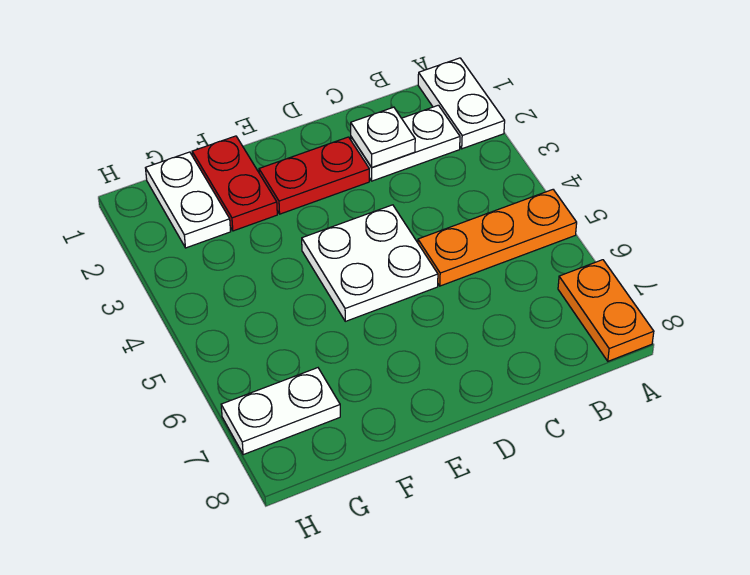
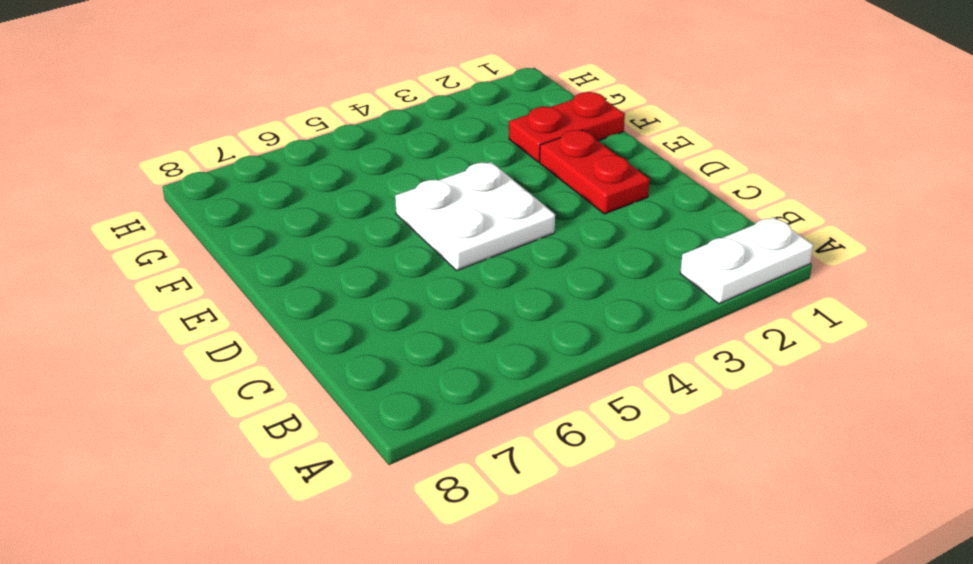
none -> orange plate A5:C5 level 1
none -> orange plate A7:A8 level 1

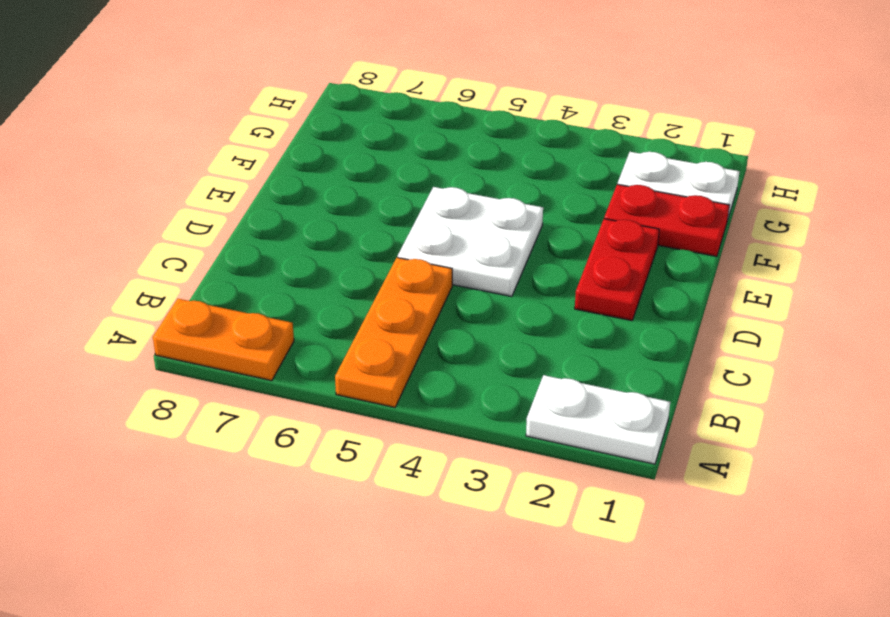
none -> white plate B2:C2 level 1
none -> white plate G7:H7 level 1

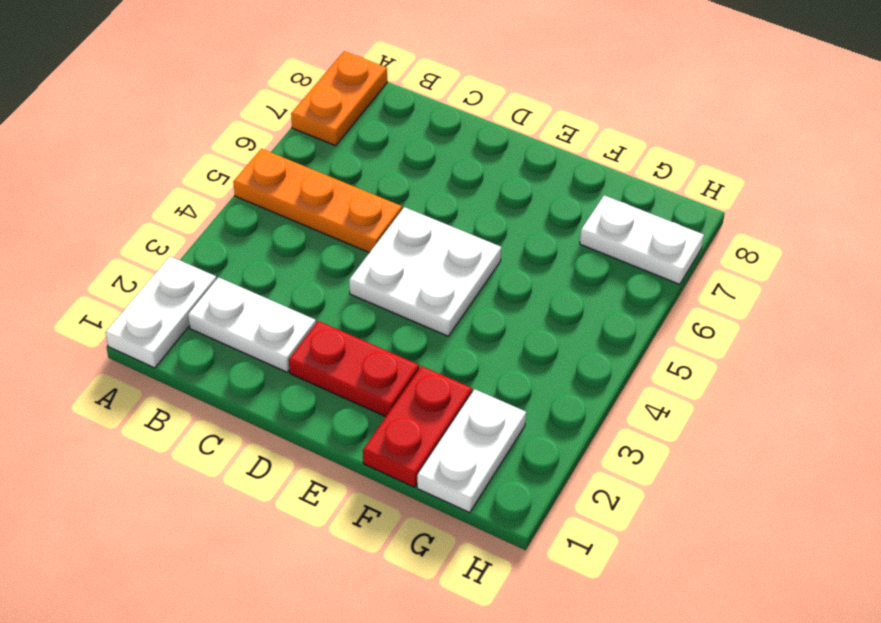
none -> white plate C2 level 2

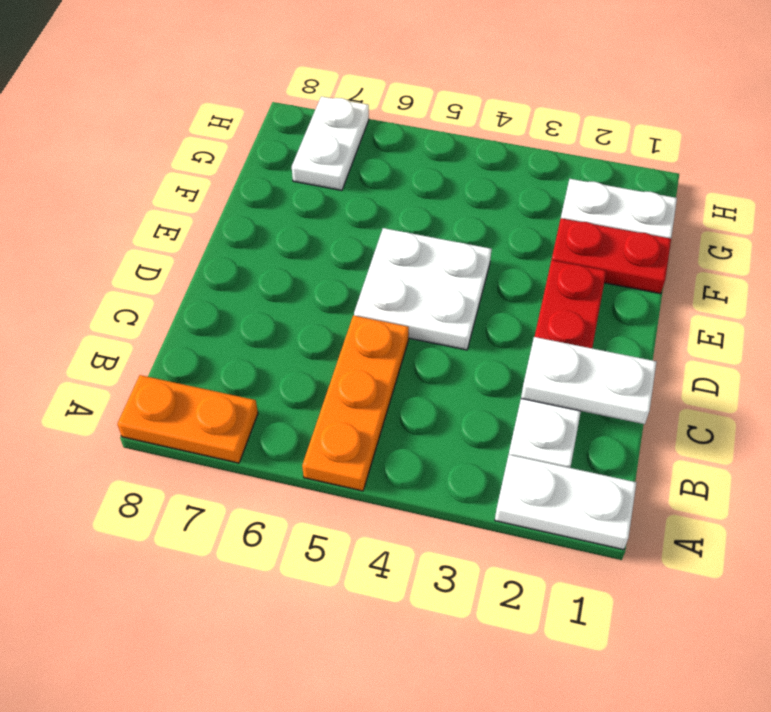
white plate C1:C2 level 2 -> white plate C2 level 2

